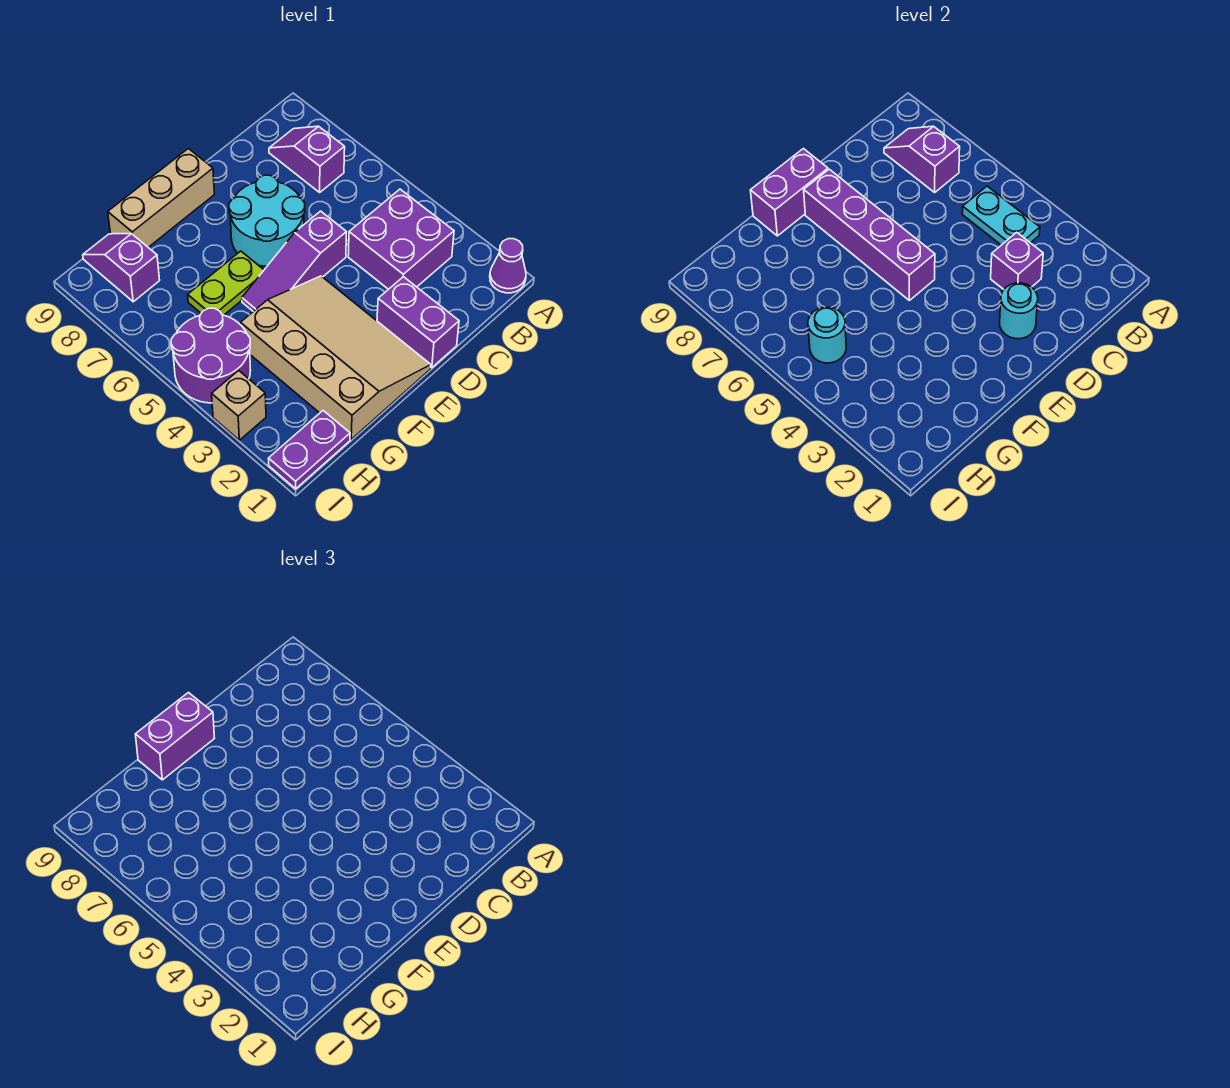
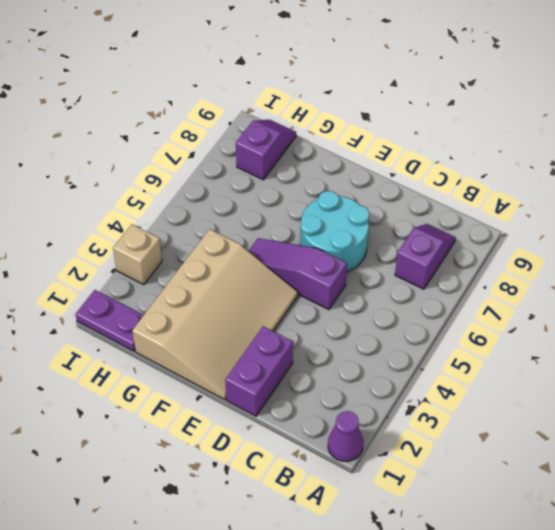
none -> purple brick B3:C4 level 1
none -> tan brick E9:G9 level 1
none -> lime plate F6:G6 level 1

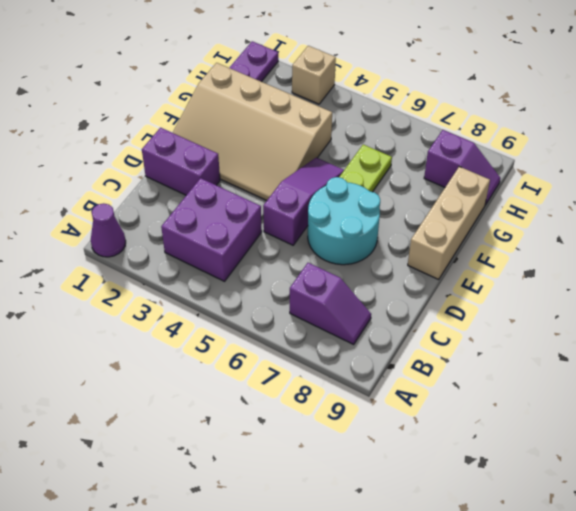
none -> purple round brick H4:I5 level 1
none -> cyan plate B4:B5 level 2
none -> purple slope B7:B8 level 2 top 7

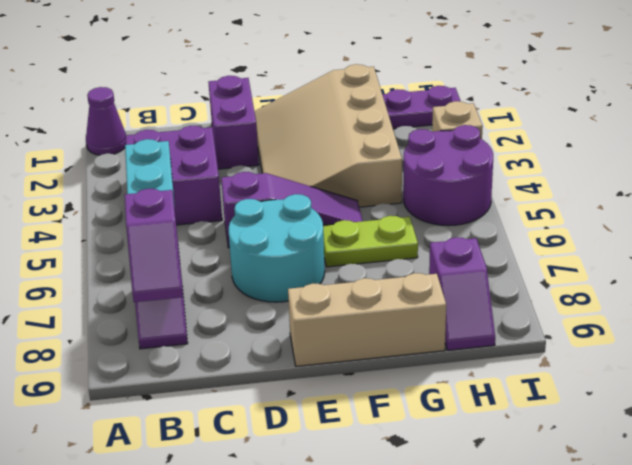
none -> purple brick C3 level 2
none -> cyan round brick D2 level 2
none -> purple brick E5:E8 level 2

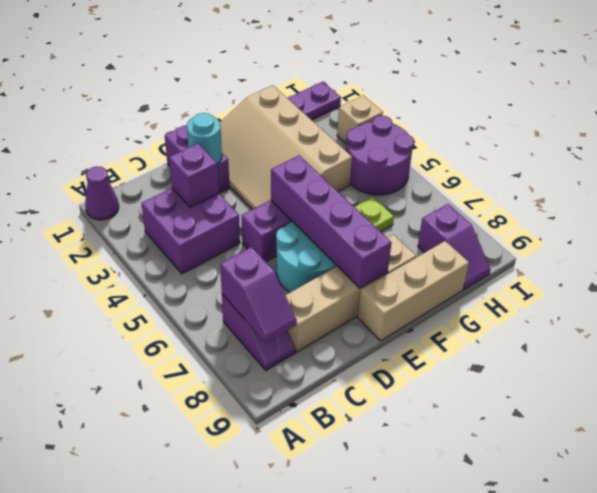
tan brick C8:F8 level 1 -> none
none -> cyan plate B4:B5 level 2
none -> purple brick E9:F9 level 2
none -> cyan round brick H5 level 2

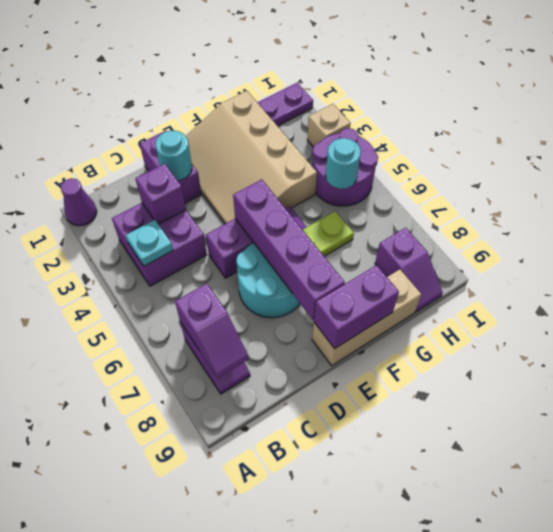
cyan plate B4 level 2 -> cyan plate B4:B5 level 2
none -> purple brick E9:F9 level 3

